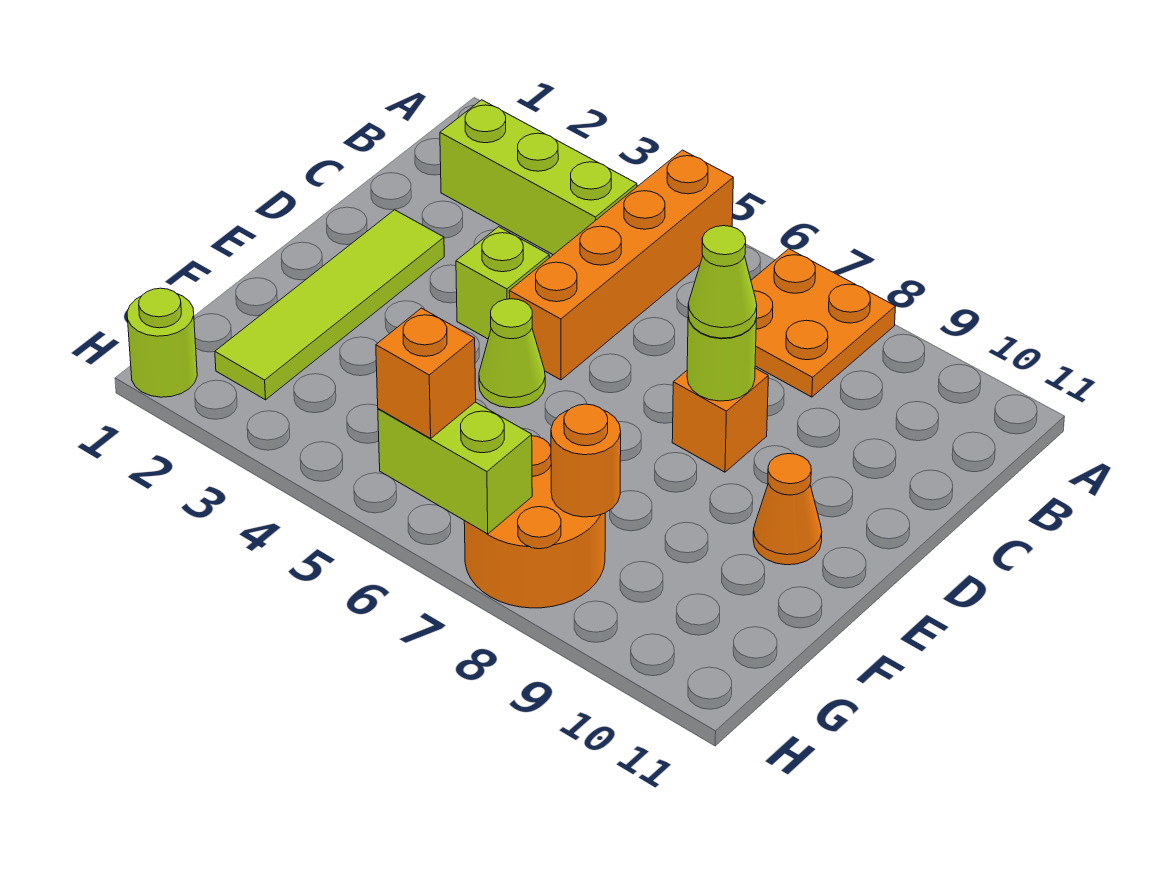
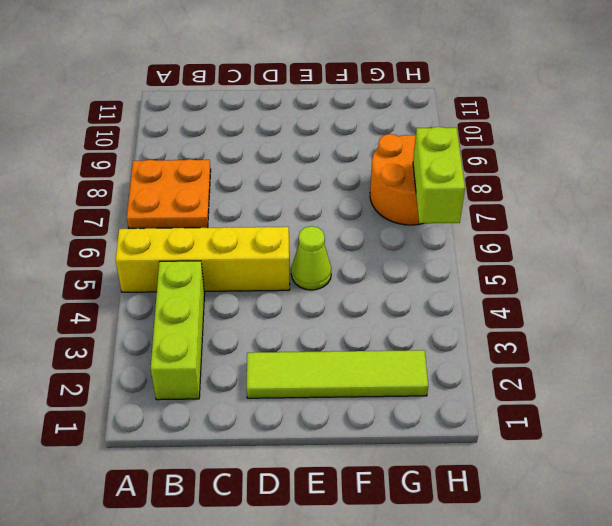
yellow brick A5:D5 level 1 -> orange brick A5:D5 level 1
none -> lime brick D4 level 1
none -> orange brick D8 level 1
none -> orange cone E10 level 1

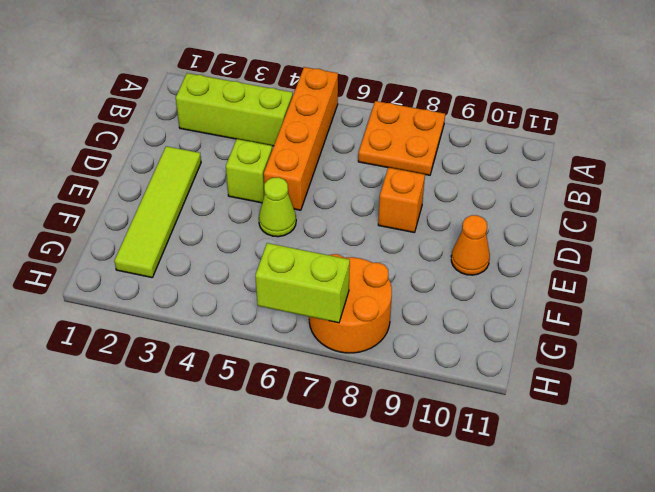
none -> lime round brick H1 level 1
none -> lime round brick D8 level 2
none -> orange round brick G8 level 2

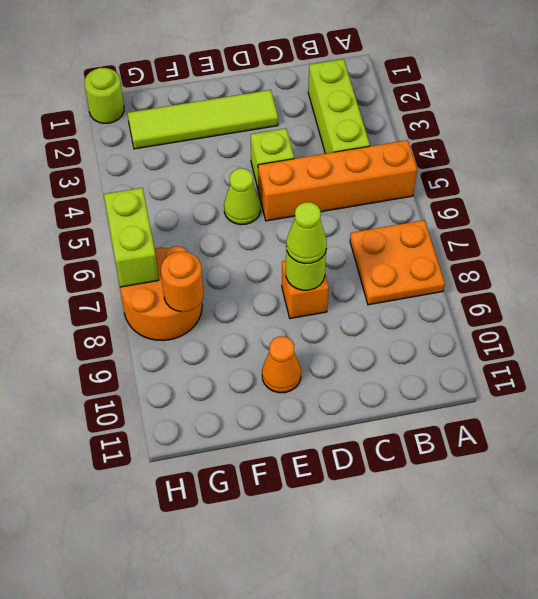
none -> orange brick H6 level 3

